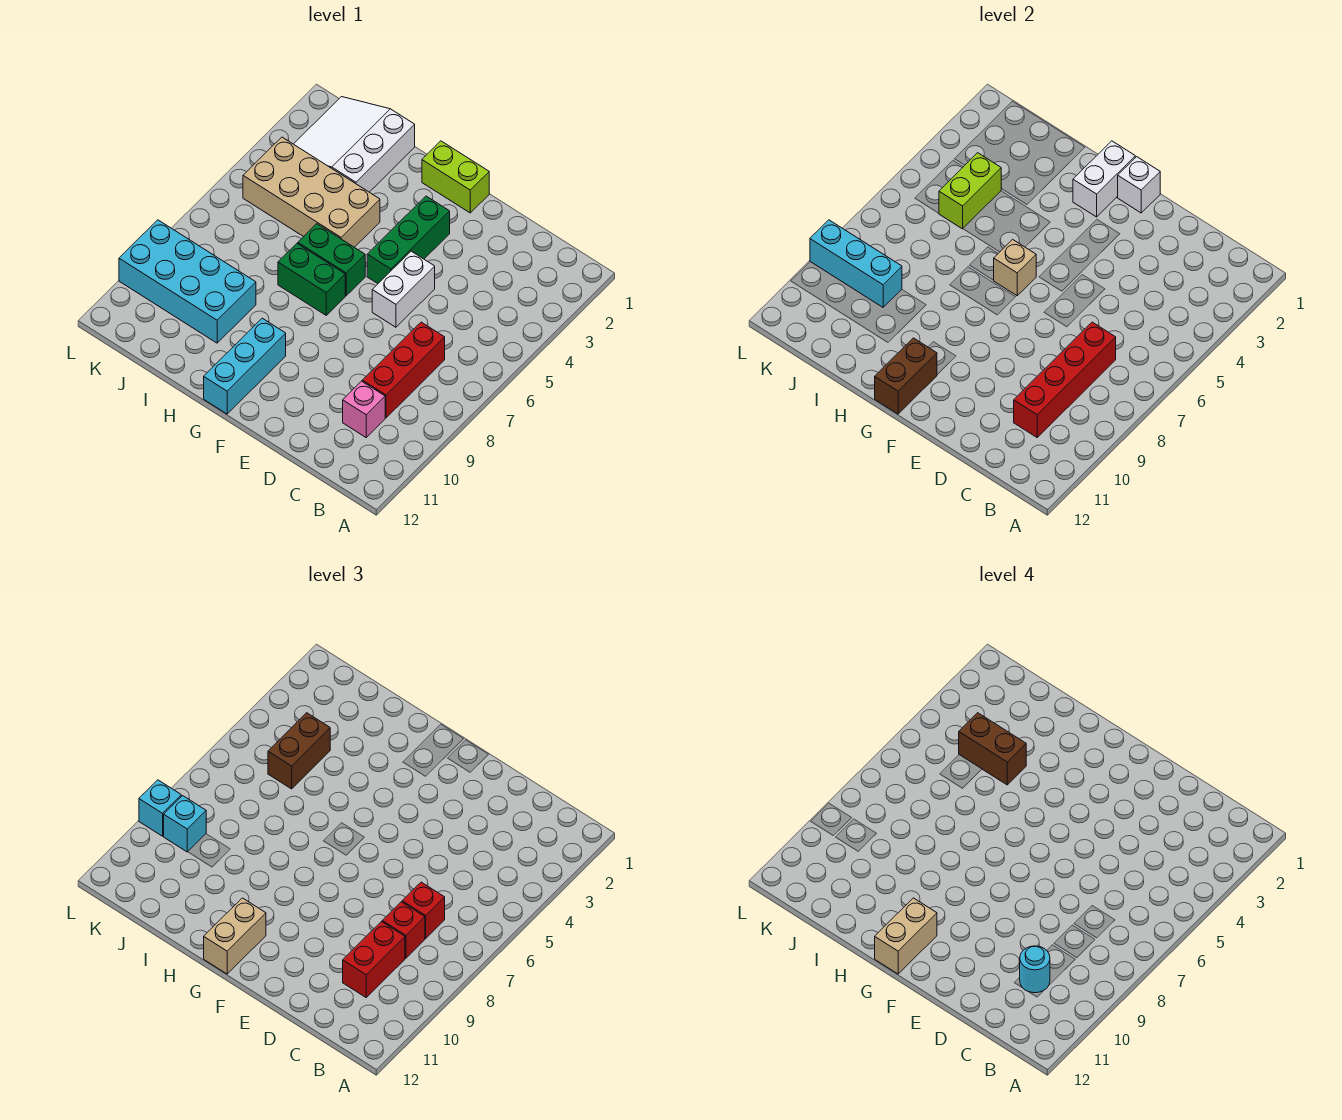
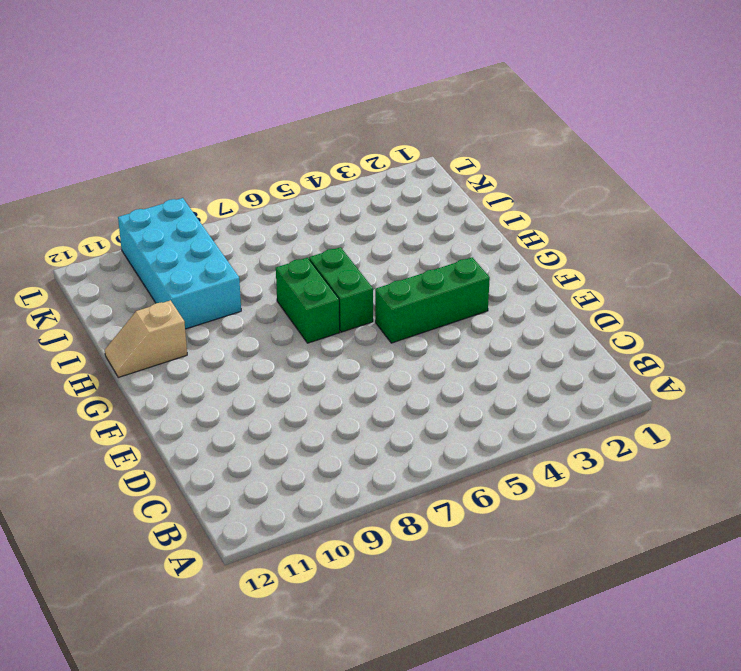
tan slope H11:H12 level 1 top 11 -> none
none -> red brick C7:C9 level 1
none -> pink brick C10 level 1
none -> white brick E5:E6 level 1

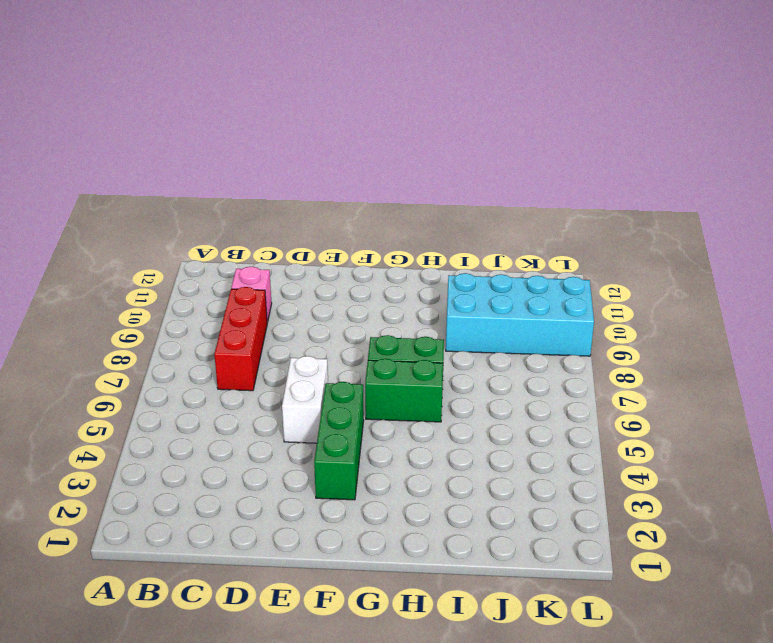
none -> lime brick F1:G1 level 1
none -> cyan brick G10:G12 level 1
none -> tan brick H4:K5 level 1

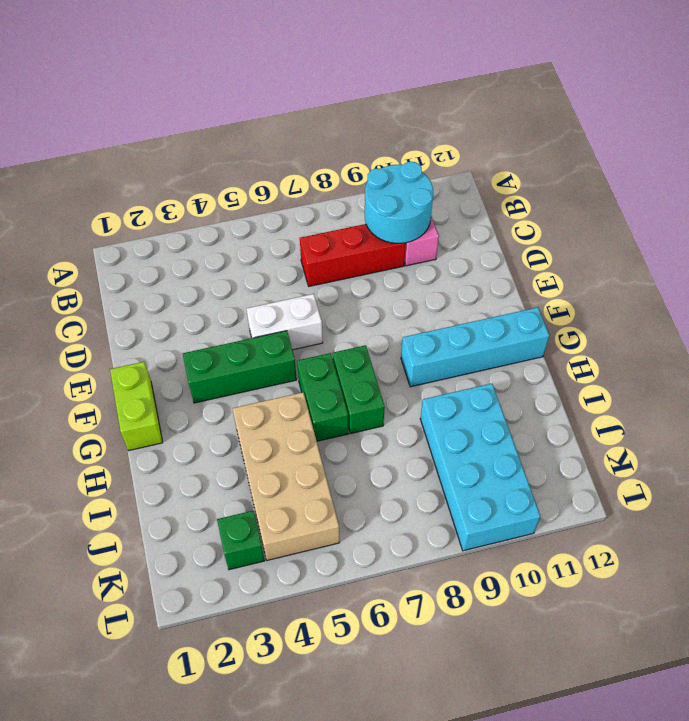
cyan round brick B9:C10 level 2 -> red brick C7:C10 level 2
cyan brick G9:G12 level 1 -> cyan brick G10:G12 level 1
green brick K3 level 1 -> white slope I1:K3 level 1 top I
none -> white brick F1 level 2
none -> white brick G1:G2 level 2
none -> tan brick G6 level 2

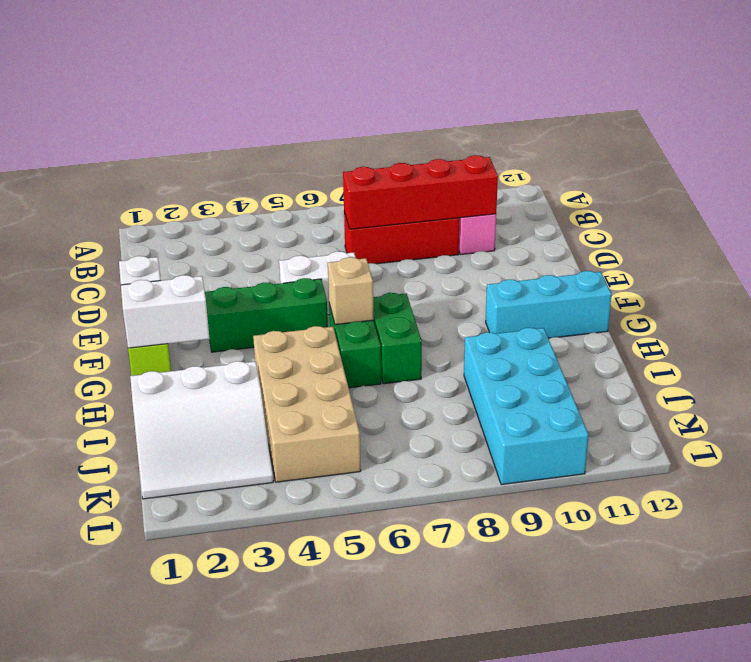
none -> brown brick G11:G12 level 2
none -> lime brick J4:J5 level 2
none -> cyan brick J9:L9 level 2

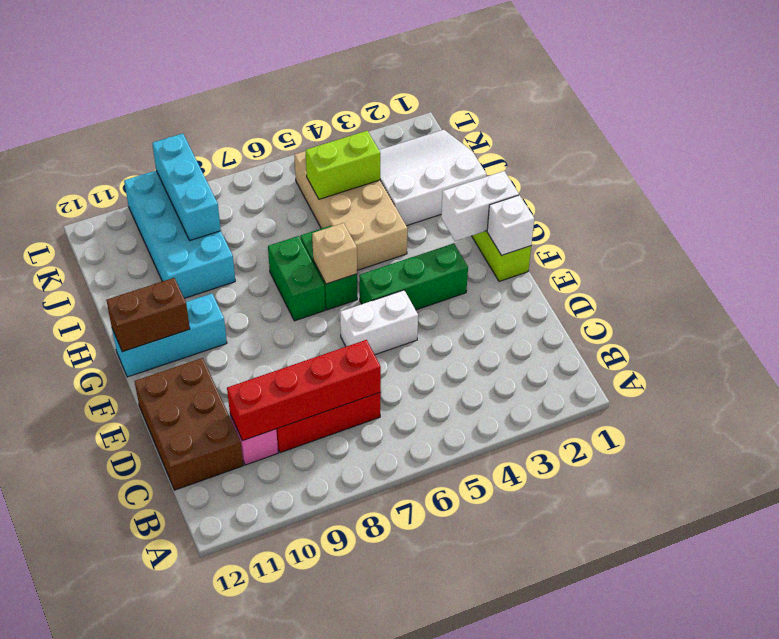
brown brick C11:E12 level 1 -> none
none -> red brick C7 level 3
none -> red brick C8 level 3
none -> red brick C9:C10 level 3

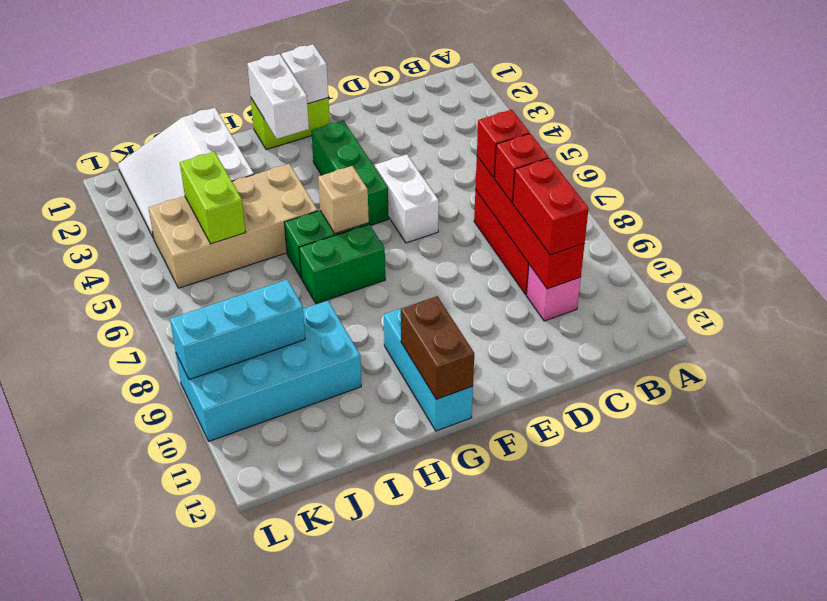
none -> tan brick G11:G12 level 3
none -> brown brick J4:J5 level 3
none -> cyan brick K9 level 3

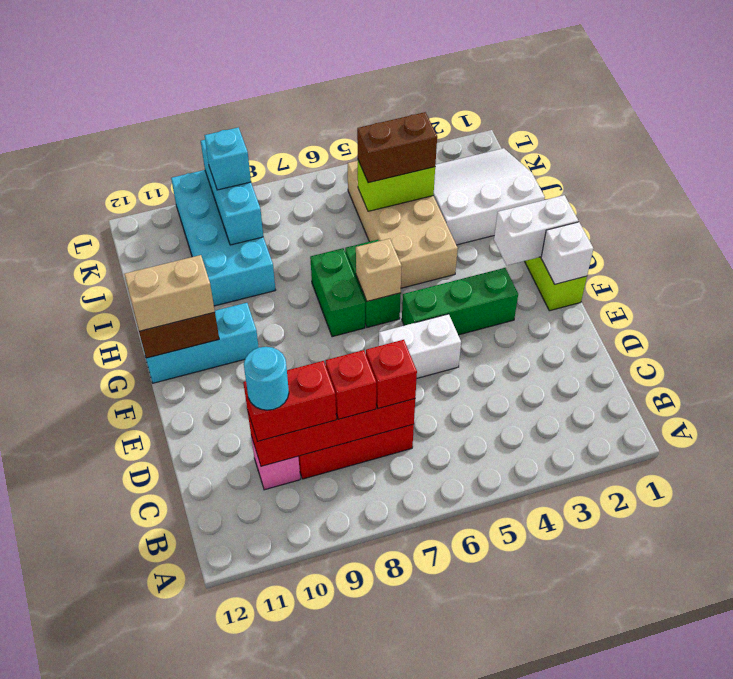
none -> cyan brick L9 level 3
none -> tan brick G11:G12 level 4
none -> brown brick I4:J4 level 4

